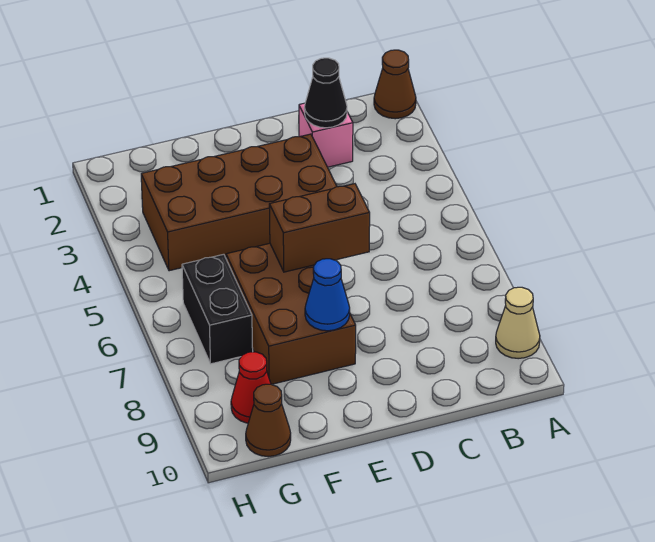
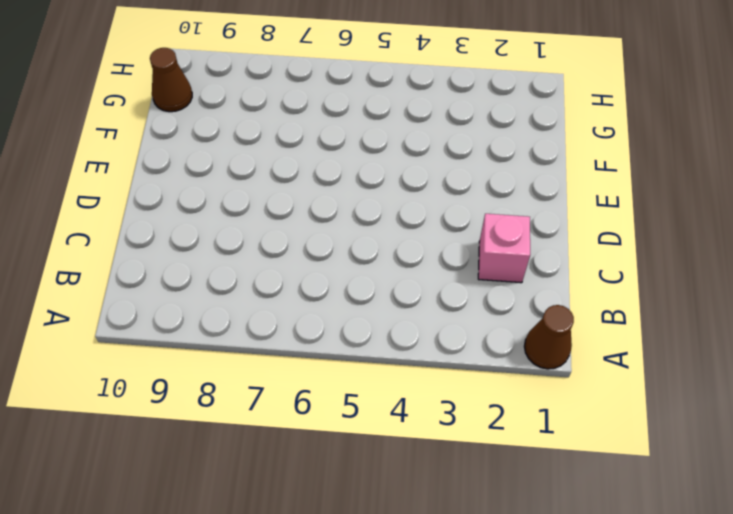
none -> tan cone A9 level 1
none -> brown brick D3:G4 level 1

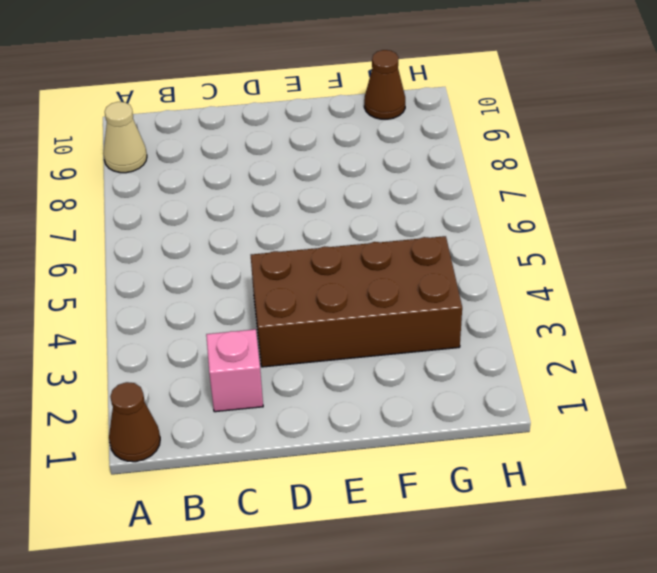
none -> brown brick E6:F8 level 1
none -> black brick G6:G7 level 1

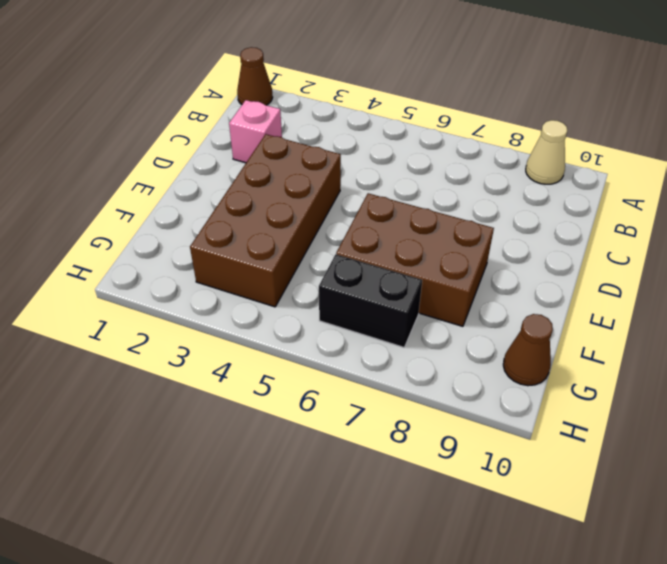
none -> red cone G9 level 1
none -> black cone C2 level 2

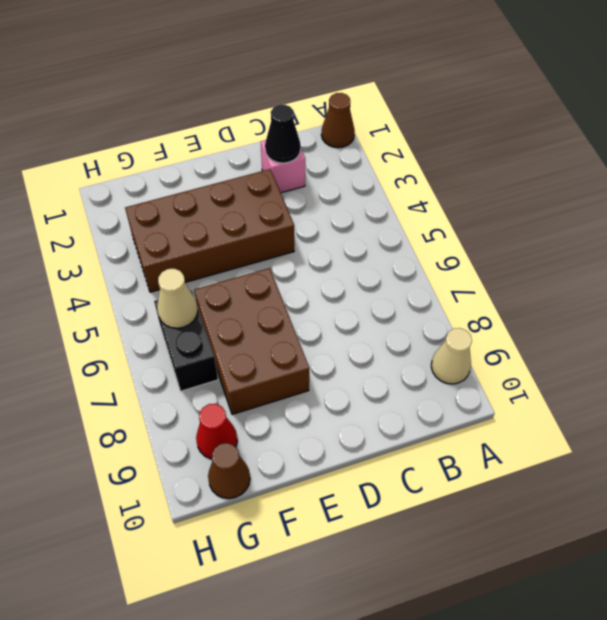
tan cone G6 level 2 -> none
none -> brown brick D6:E6 level 2
none -> blue cone E8 level 2

